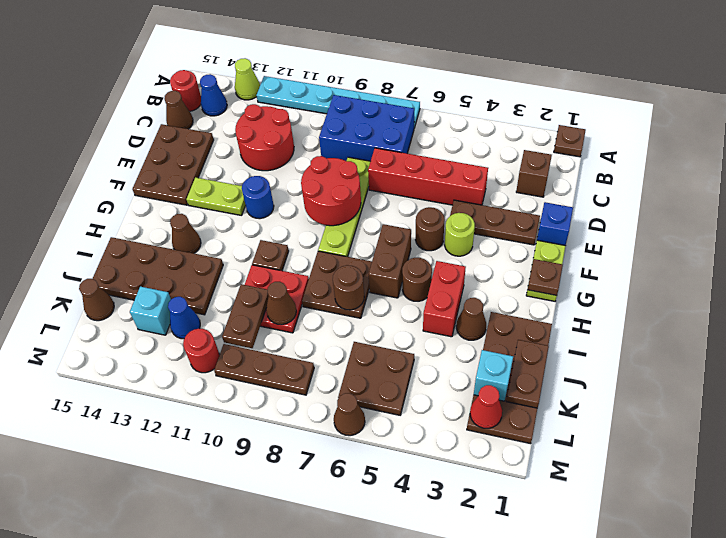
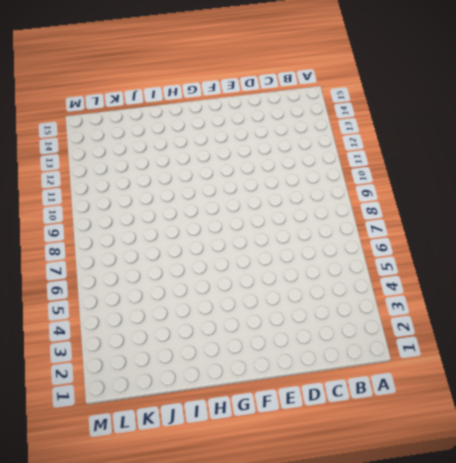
none -> brown plate A1 level 1
none -> cyan plate A7:A12 level 1
none -> lime cone A13 level 1
none -> blue brick B7:C9 level 1

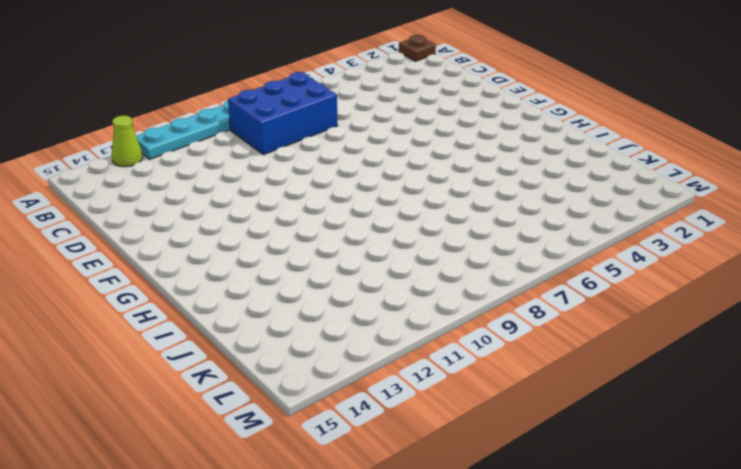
none -> blue cone B14 level 1
none -> red round brick B15 level 1
none -> brown brick C2 level 1
none -> red round brick C11:D12 level 1

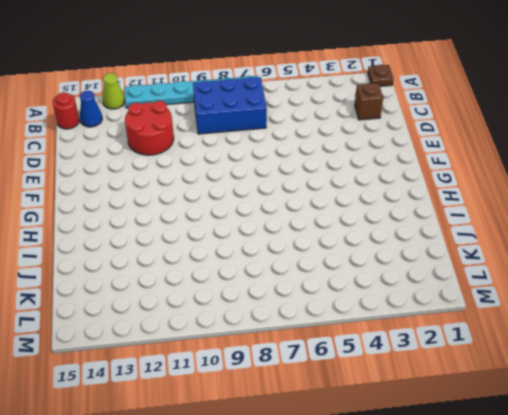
none -> brown cone C15 level 1
none -> red brick D4:D7 level 1
none -> lime plate D8:G8 level 1
none -> brown plate D14:F15 level 1

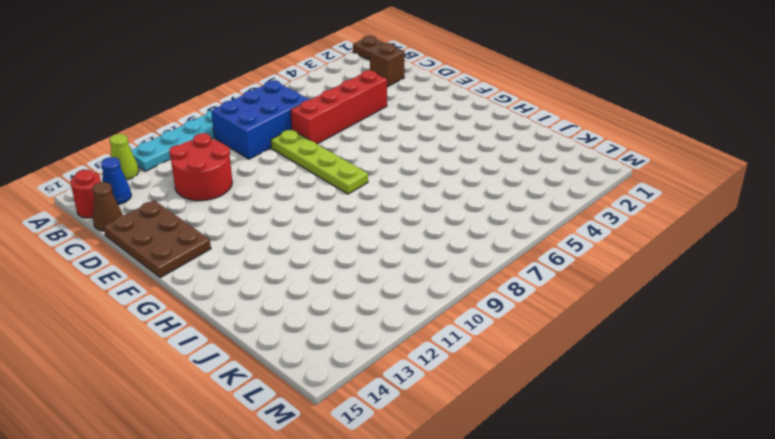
none -> blue brick E1 level 1
none -> brown plate E2:E4 level 1
none -> lime plate F1:G1 level 1
none -> lime round brick F4 level 1

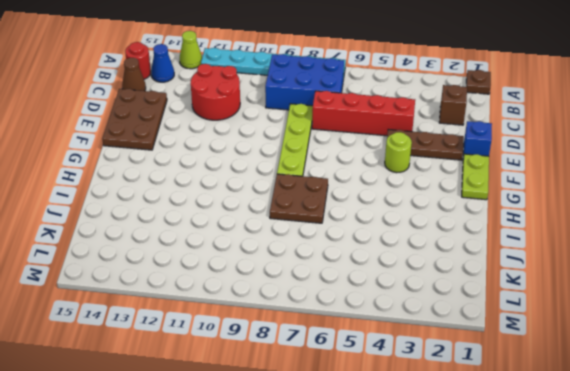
none -> brown round brick F5 level 1
none -> blue round brick F11 level 1
none -> lime plate F12:F13 level 1
none -> brown brick G6:H6 level 1

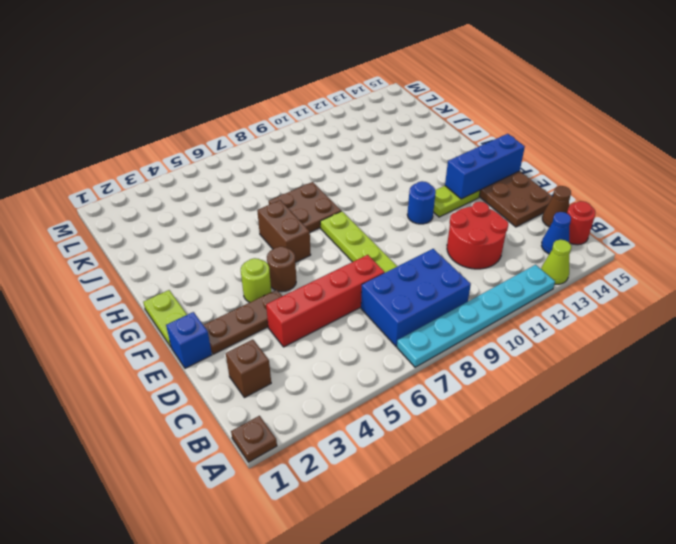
blue brick F13:F15 level 2 -> none
none -> red brick H4:I4 level 1
none -> brown round brick H5 level 1
none -> brown plate H10 level 1
none -> brown cone H13 level 1

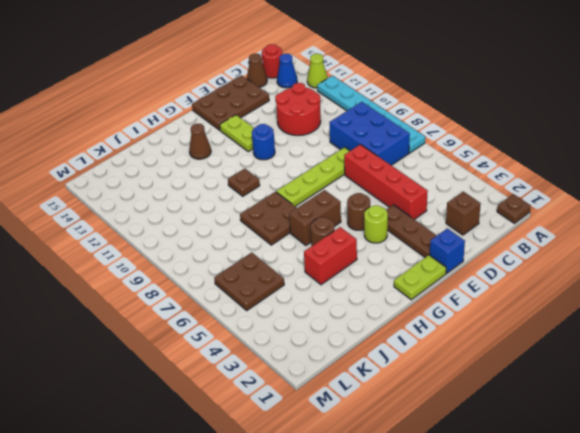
none -> brown plate I1:L2 level 1
none -> brown cone I3 level 1
none -> red plate I9:J10 level 1
none -> brown plate I12:J15 level 1

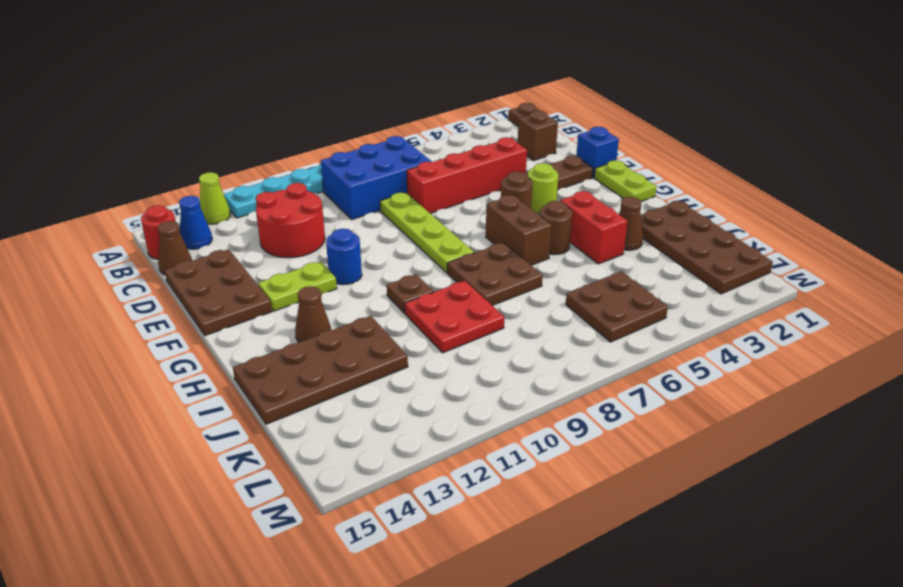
none -> blue cone K12 level 1
none -> cyan brick K13 level 1
none -> brown cone K15 level 1
none -> brown plate L8:L10 level 1

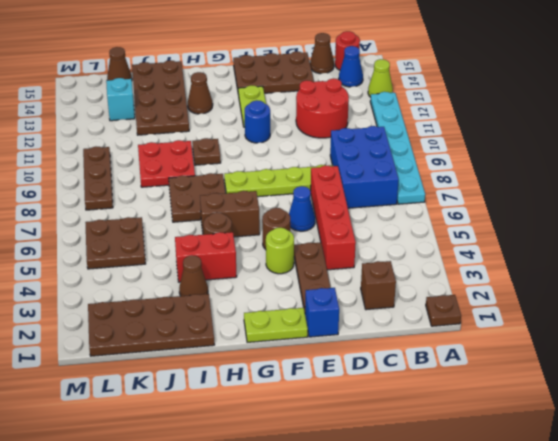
blue cone E6 level 1 -> blue cone K12 level 1
none -> red round brick L11 level 1
none -> brown cone M6 level 1
none -> red round brick E8:F9 level 2
none -> brown plate G1 level 2

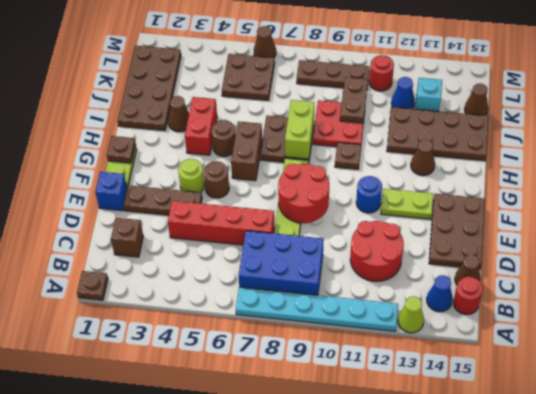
lime brick H8:I8 level 2 -> none
none -> brown round brick I7 level 2
none -> brown plate J1:K1 level 2
none -> brown cone J9 level 2
none -> cyan brick K2 level 2

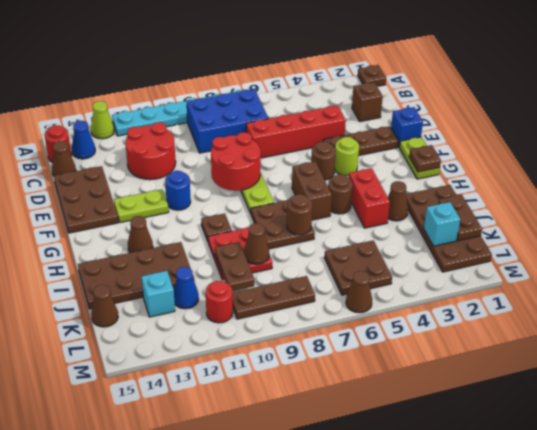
none -> red cone L2 level 2

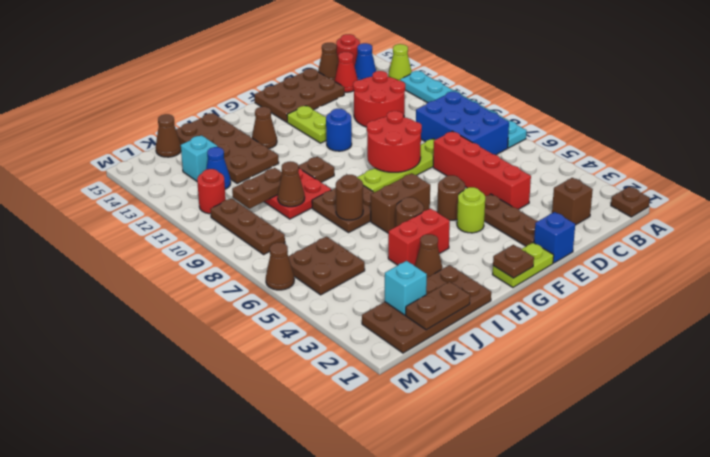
red cone C14 level 1 -> red cone L2 level 2

